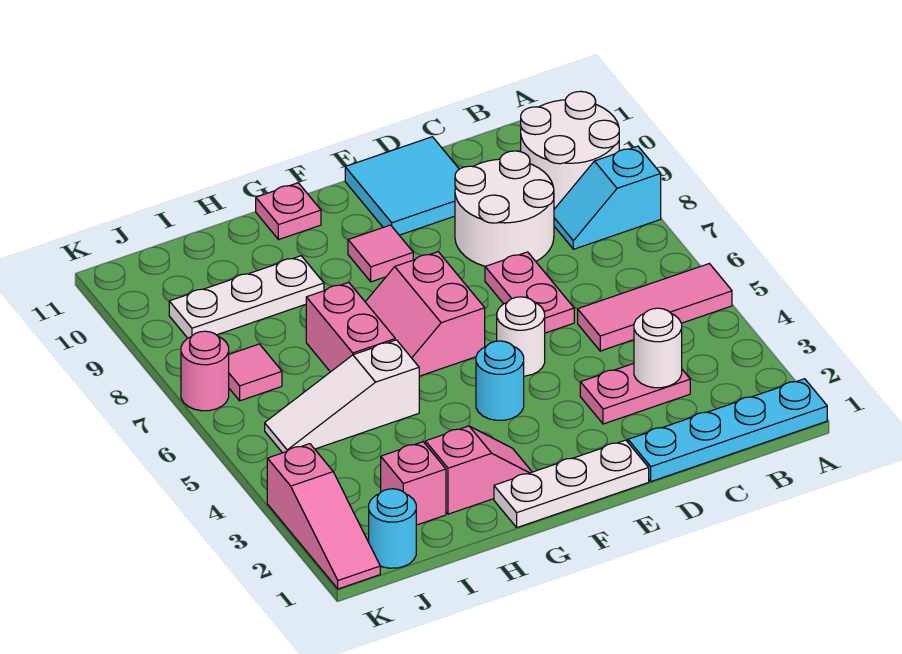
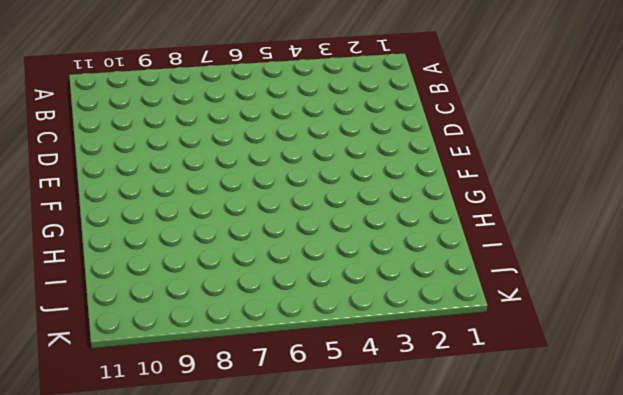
none -> cyan plate A1:D1 level 1
none -> pink tile A5:C5 level 1
none -> cyan slope A8:B8 level 1 top A

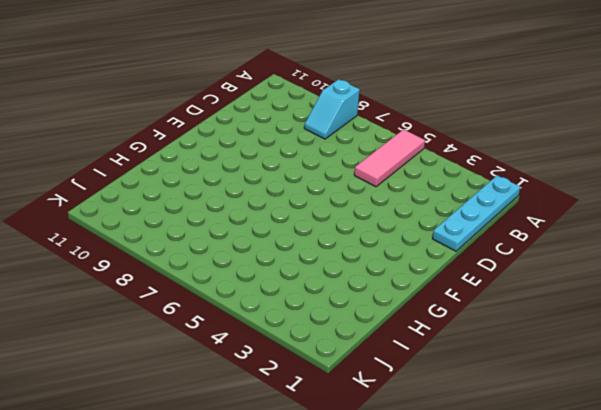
none -> white round brick A9:B10 level 1
none -> pink plate C3:D3 level 1
none -> white round brick C8:D9 level 1

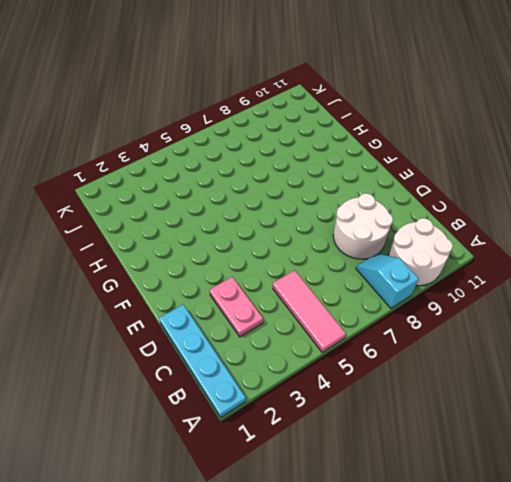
none -> pink plate D6:D7 level 1
none -> cyan tile D10:E11 level 1
none -> white plate E1:G1 level 1

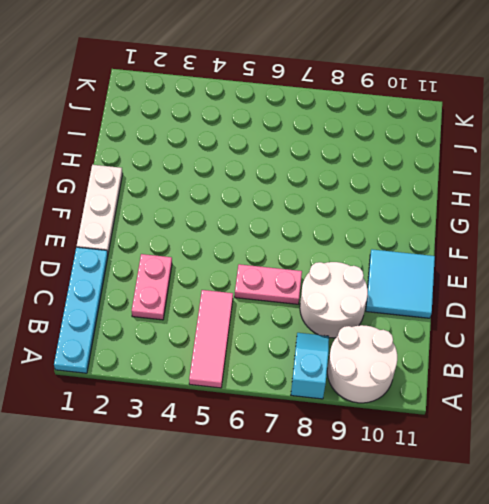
none -> white round brick E5 level 1
none -> cyan round brick F4 level 1
none -> pink slope F6:G7 level 1 top F

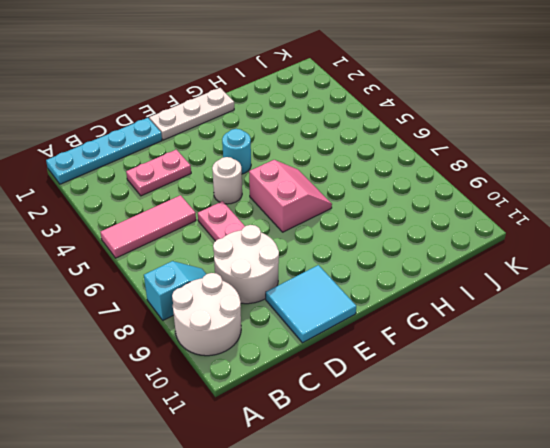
none -> pink tile F9 level 1
none -> pink slope G2:H2 level 1 top H
none -> pink plate G11 level 1

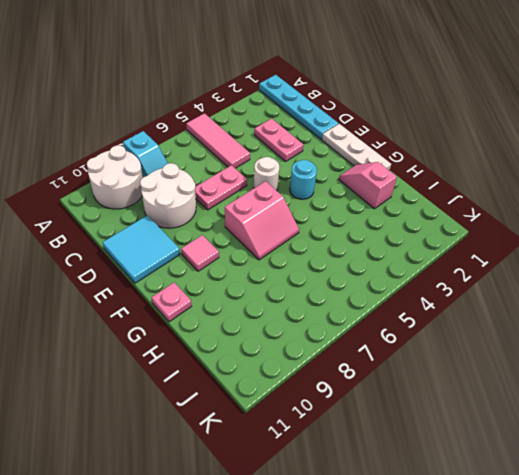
none -> white slope H5:J5 level 1 top H
none -> pink brick H6:H7 level 1
none -> white plate H9:J9 level 1

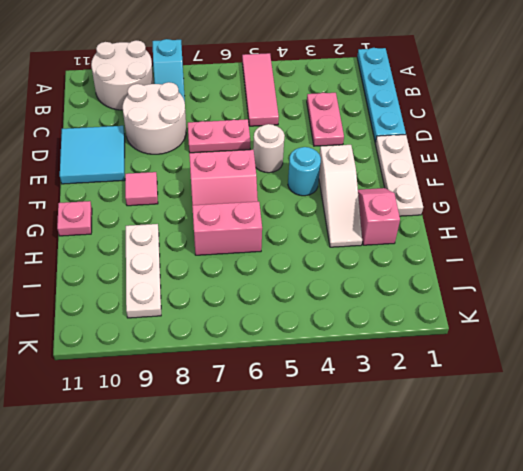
white slope F3:H3 level 1 top F -> white slope H5:J5 level 1 top H
none -> pink brick I2 level 1
none -> cyan round brick J1 level 1
none -> pink tile J7 level 1

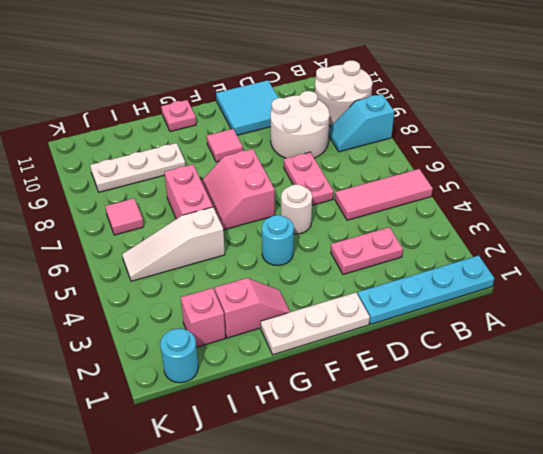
none -> pink slope K1:K3 level 1 top 3
none -> pink round brick K7 level 1
none -> white round brick C3 level 2

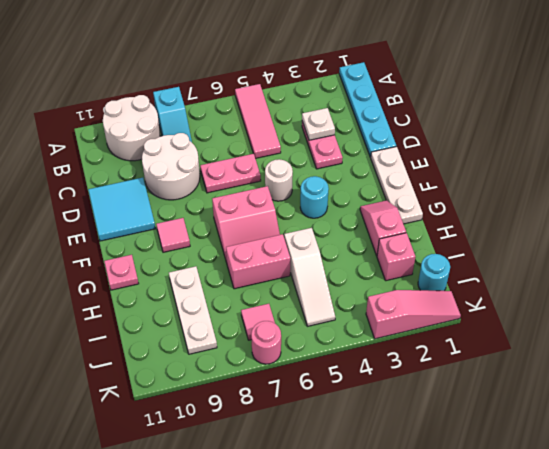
white plate C3 level 2 -> white round brick C3 level 2

